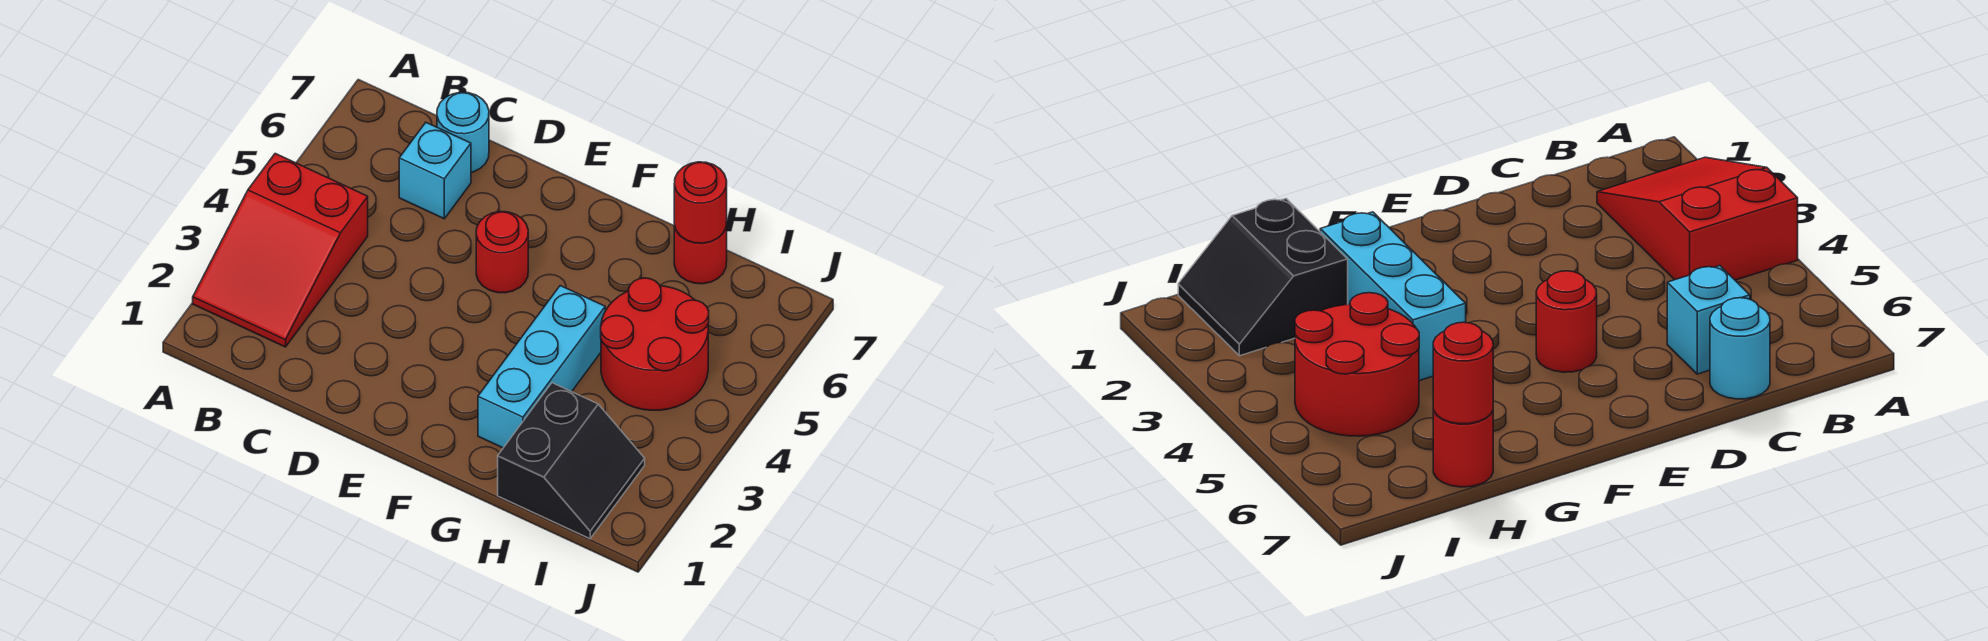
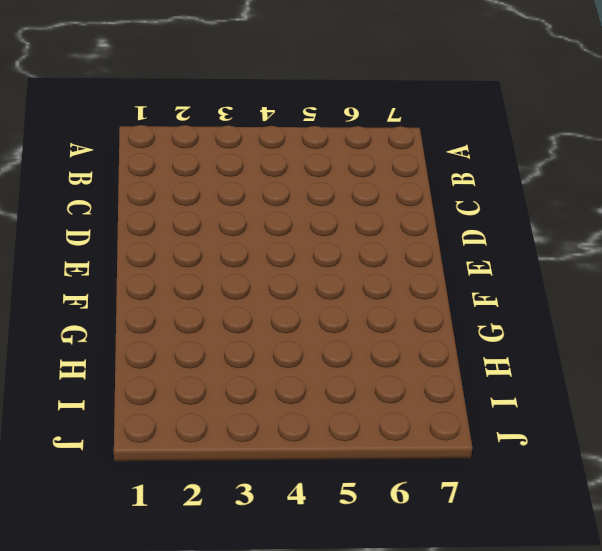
none -> red slope A2:B4 level 1 top 4
none -> cyan brick C6 level 1

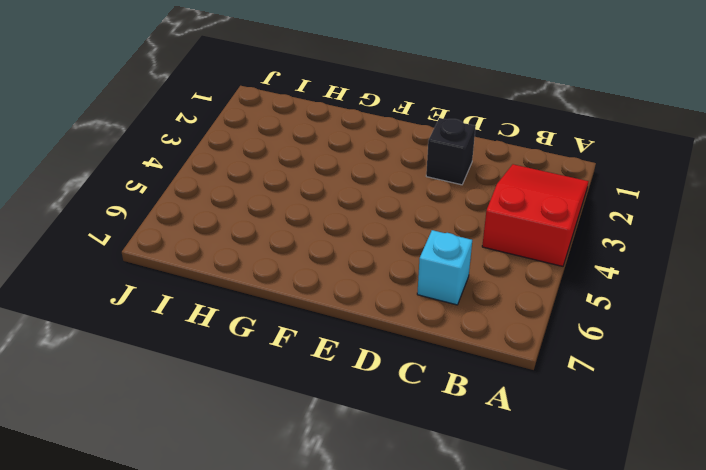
black brick D2 level 1 -> none
none -> cyan round brick C7 level 1
none -> red round brick E5 level 1

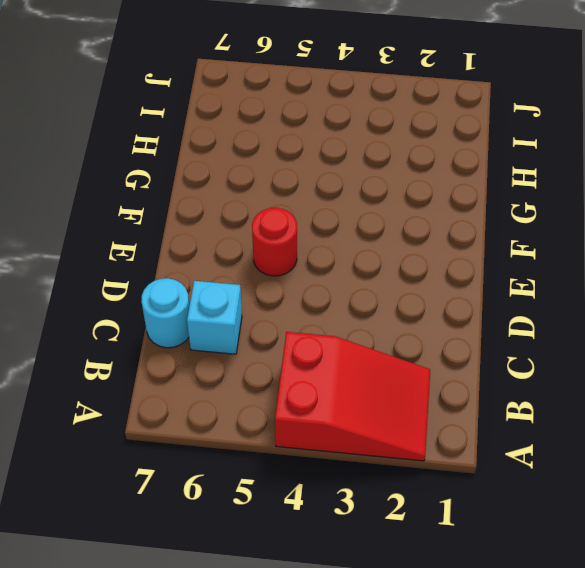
none -> cyan brick G2:G4 level 1
none -> black slope H1:I2 level 1 top H

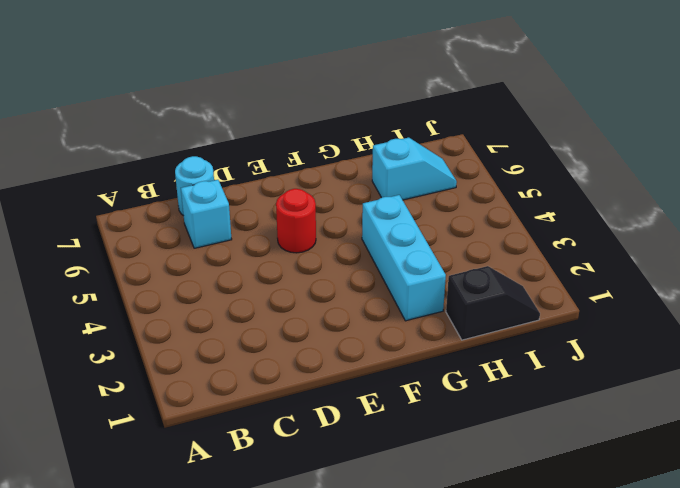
black slope H1:I1 level 1 top H -> black slope H1:I2 level 1 top H
cyan slope H6:I6 level 1 top H -> none
none -> red slope A2:B4 level 1 top 4
none -> red round brick H4:I5 level 1

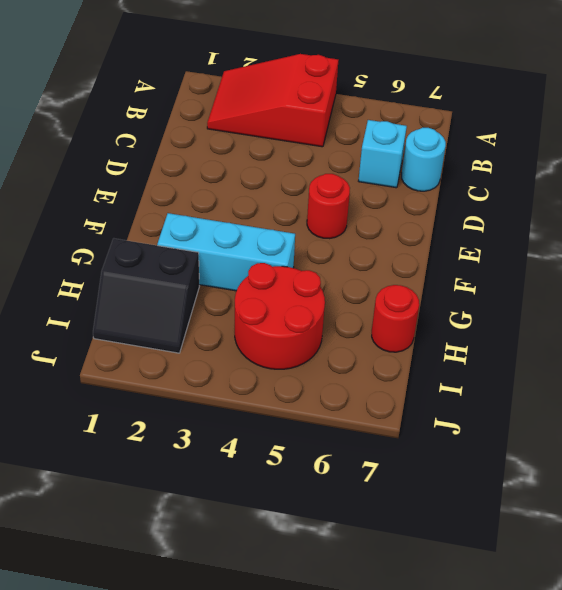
none -> red round brick H7 level 2

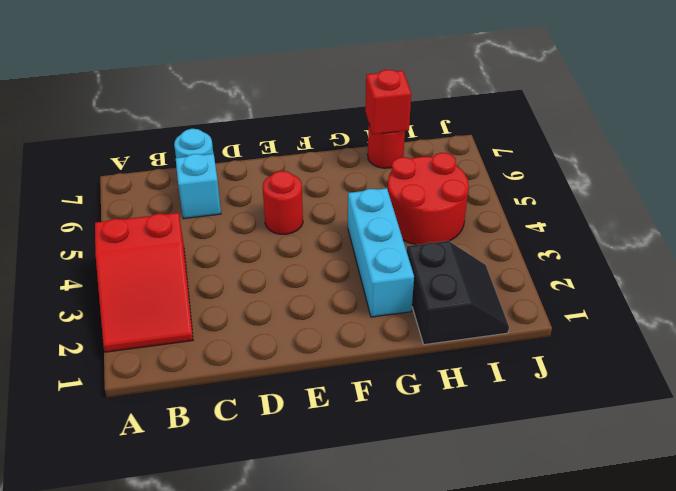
red brick H7 level 2 -> red round brick H7 level 2

